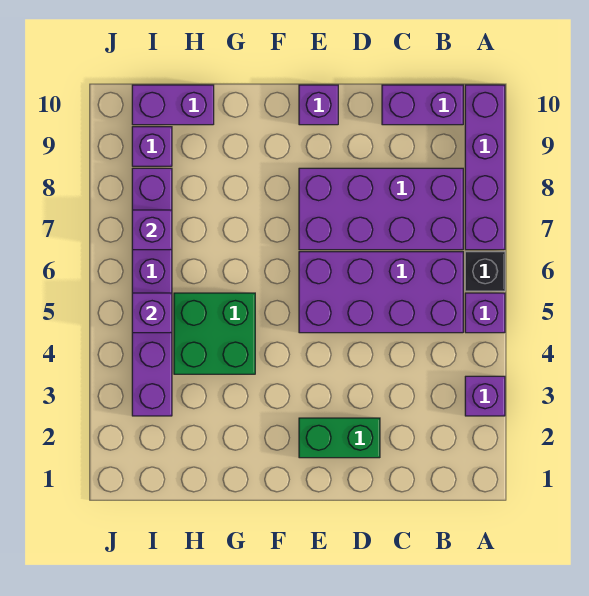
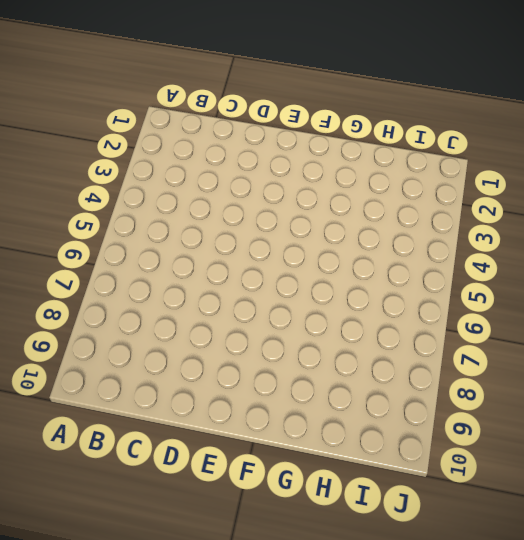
none -> purple brick A3 level 1
none -> purple brick A5 level 1
none -> black brick A6 level 1

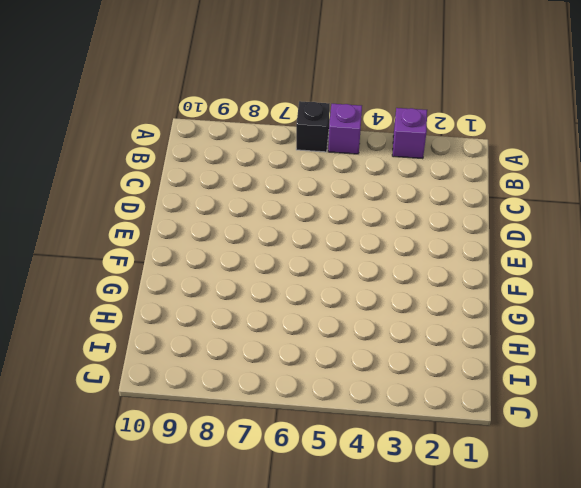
none -> purple brick A7:A10 level 1
none -> purple brick B5:E6 level 1
none -> purple brick B7:E8 level 1

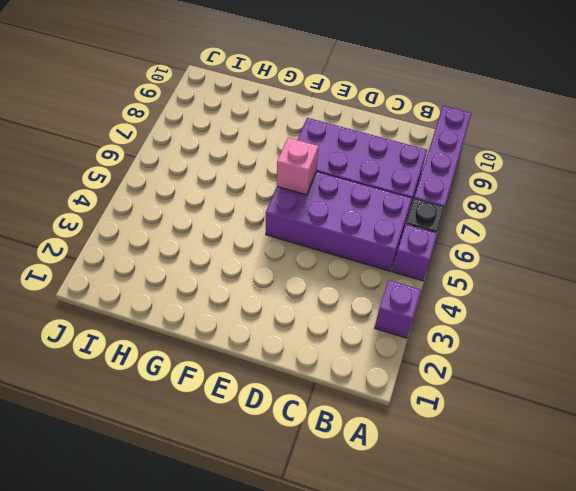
pink brick E6 level 2 -> none
none -> purple brick B10:C10 level 1
none -> green brick D2:E2 level 1
none -> purple brick E10 level 1

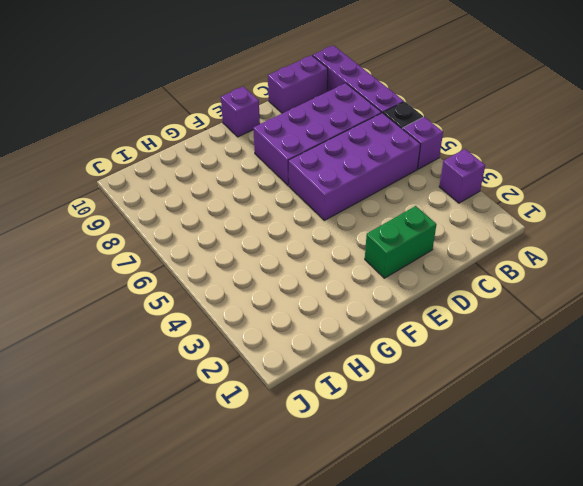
none -> green brick G4:H5 level 1
none -> purple brick H10:I10 level 1
none -> purple brick I3:I8 level 1

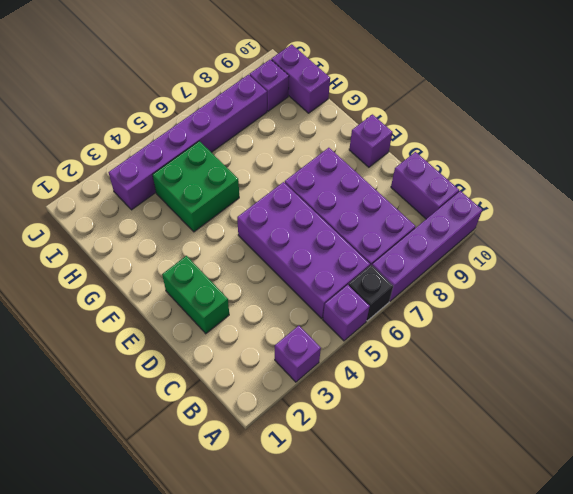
none -> purple brick I5 level 2
none -> purple brick I7 level 2

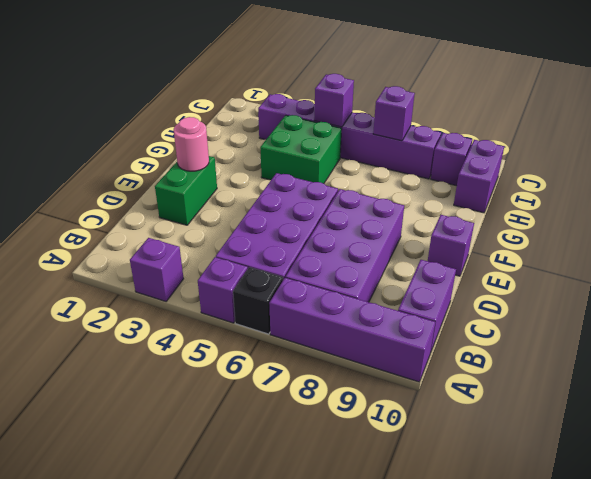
pink round brick E2 level 2 -> none

